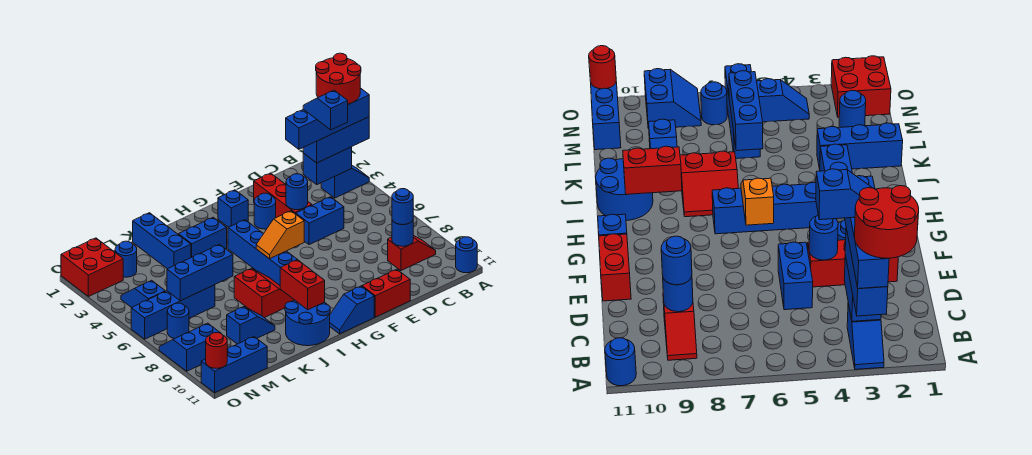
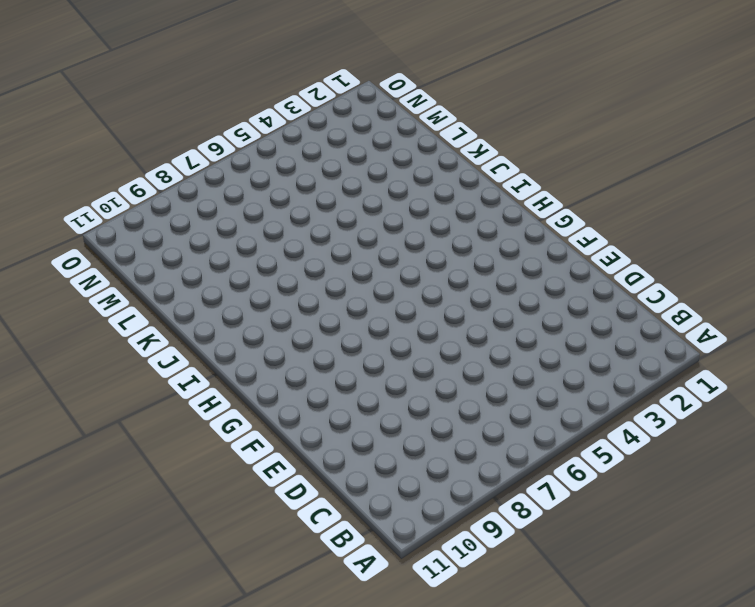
none -> blue slope A3:B3 level 1 top B
none -> blue round brick A11 level 1
none -> red slope B9:C9 level 1 top C
none -> blue brick D5:E5 level 1

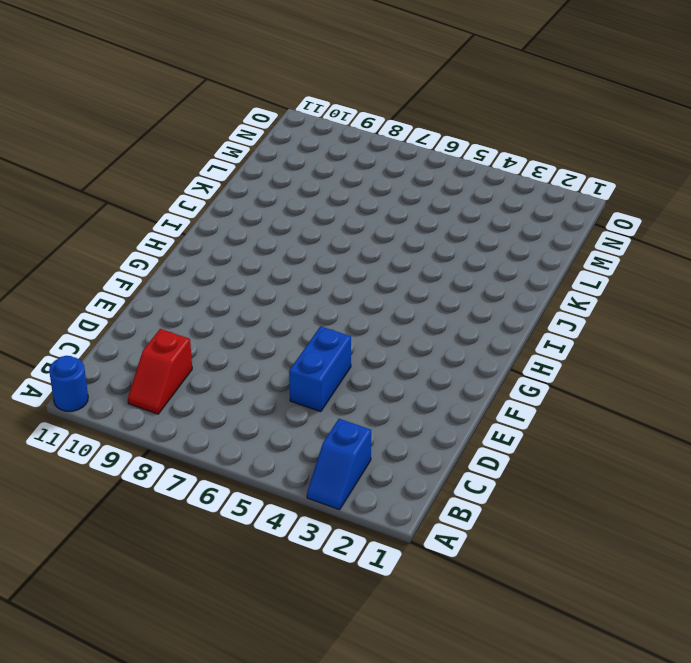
none -> red brick E2:E4 level 1
none -> red brick E11:F11 level 1
none -> blue round brick F3 level 1
none -> blue brick G2 level 1

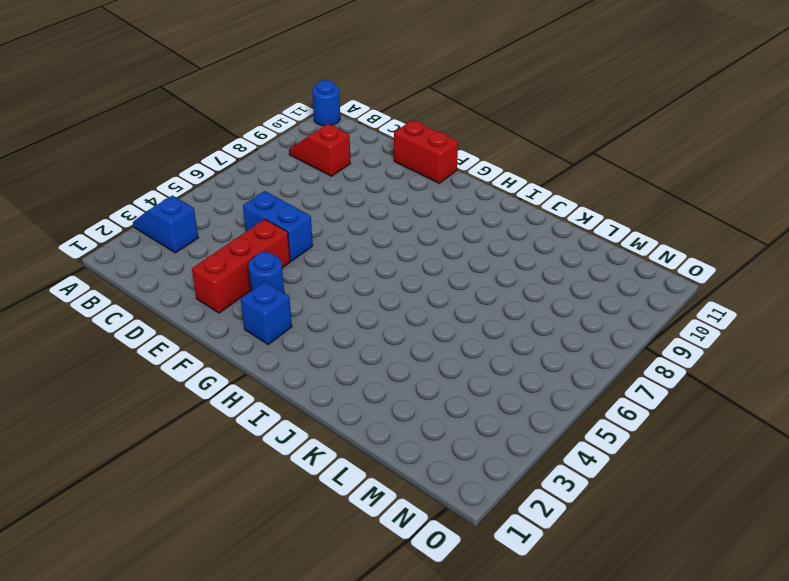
none -> blue slope G11:H11 level 1 top G
none -> blue brick H4:H7 level 1
none -> blue brick I3:J3 level 1
none -> red slope I7:J8 level 1 top J

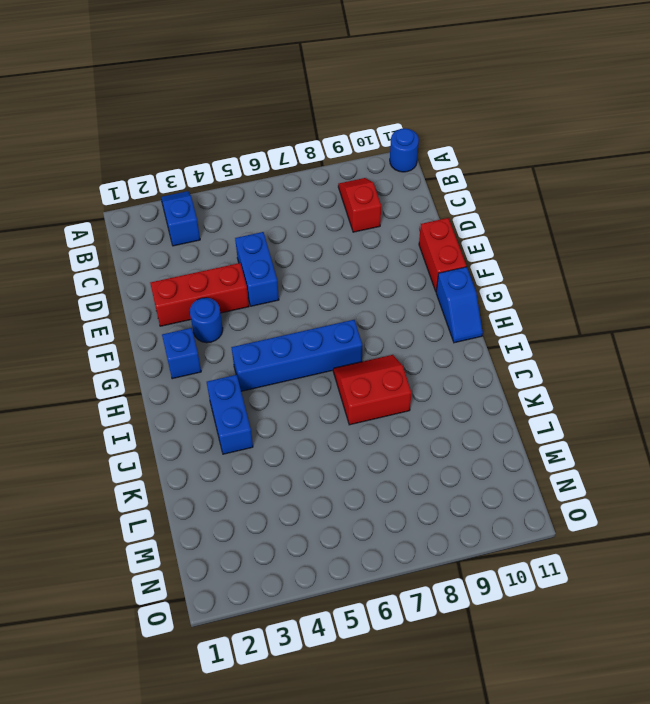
none -> blue round brick I10:J11 level 1
none -> blue brick K1:K3 level 1
none -> blue slope K9:L9 level 1 top L
none -> blue brick L6:O6 level 1

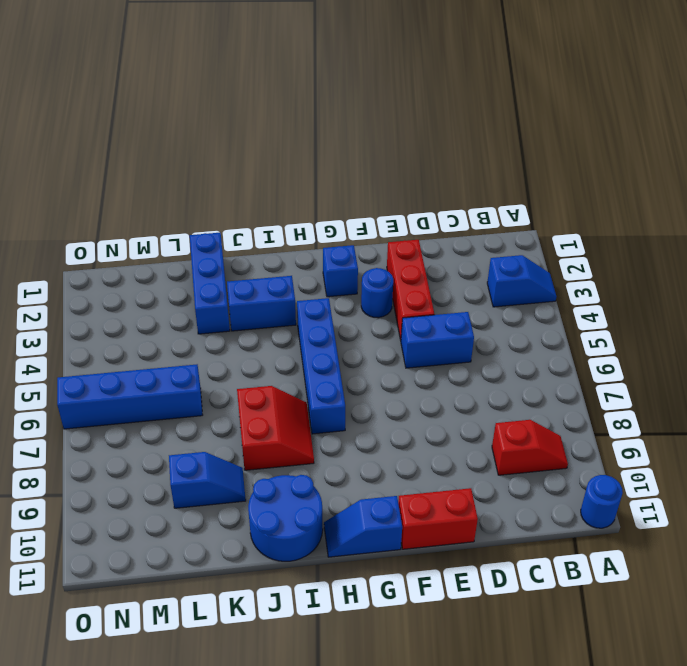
none -> blue round brick M2 level 1
none -> blue brick M11:O11 level 1
none -> red brick N1:O2 level 1
none -> blue slope N4:N5 level 1 top 5

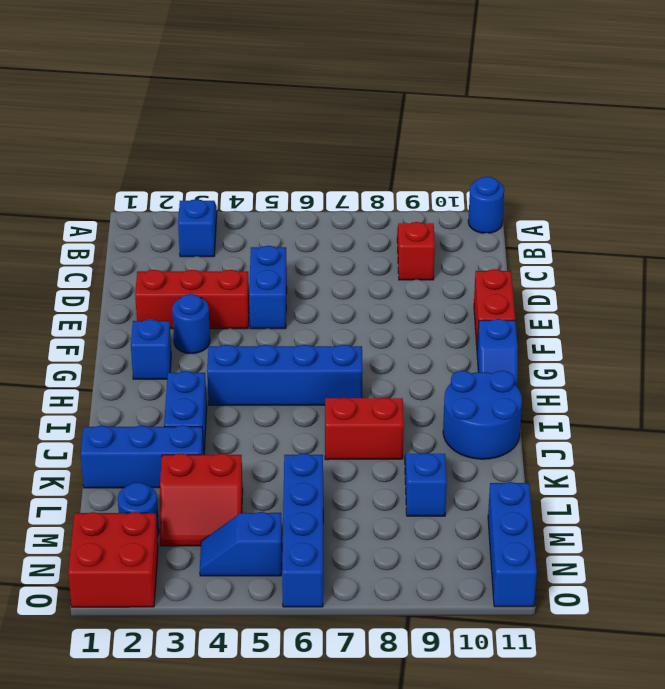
red slope L3:M4 level 1 top L -> none
none -> blue round brick N7 level 1
none -> blue slope N8:O9 level 1 top 9
none -> blue brick B3:C3 level 2
none -> blue round brick C9 level 2

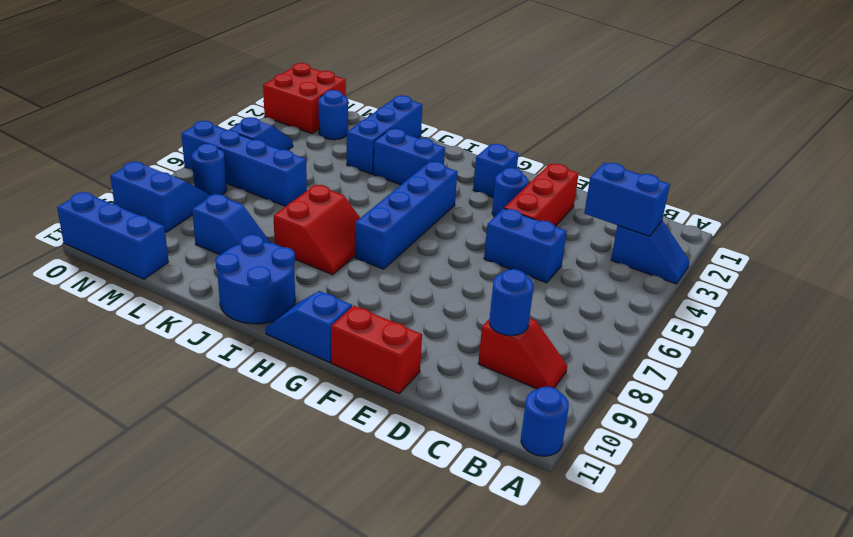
none -> blue round brick E4 level 2
none -> orange slope G6:H6 level 2 top G
none -> red brick I9:I10 level 2
none -> blue brick K6:M6 level 2

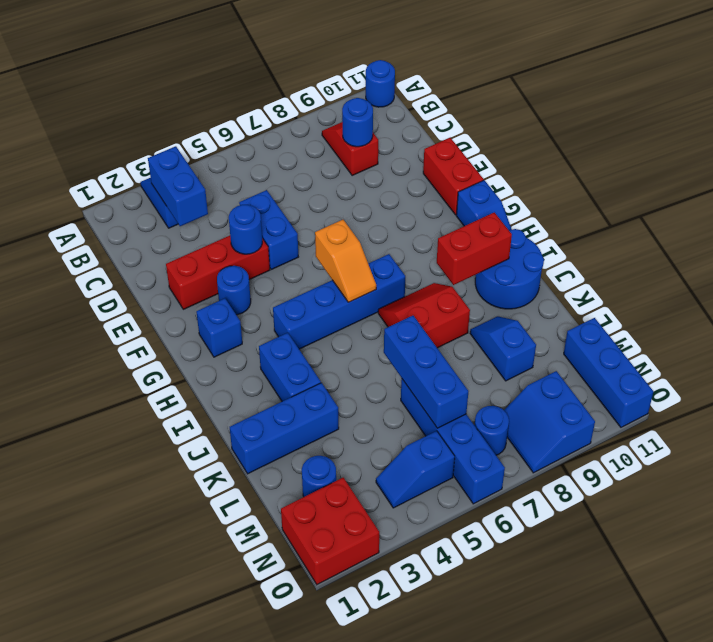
none -> red round brick O11 level 2
none -> blue brick A3:C3 level 3
none -> blue round brick C9 level 3
none -> blue brick A3:D3 level 4

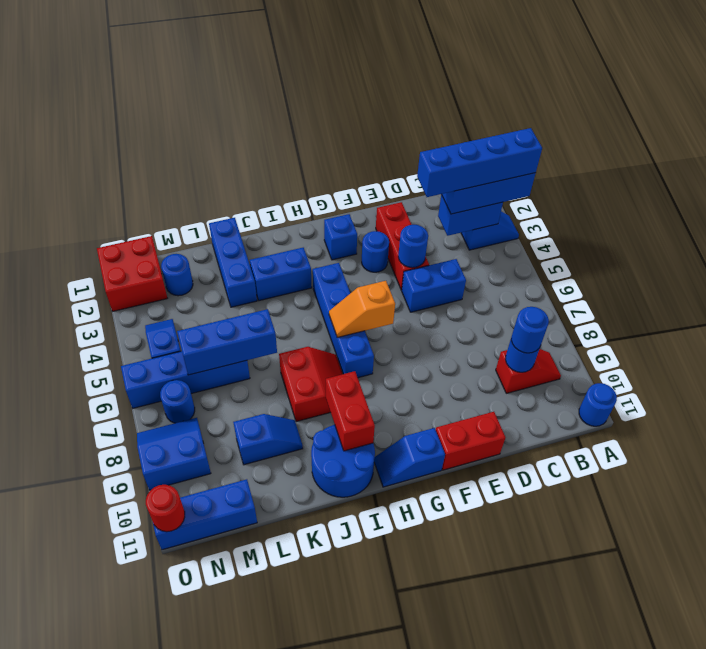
none -> red round brick A2:B3 level 5
none -> blue slope C3:C4 level 5 top 4

